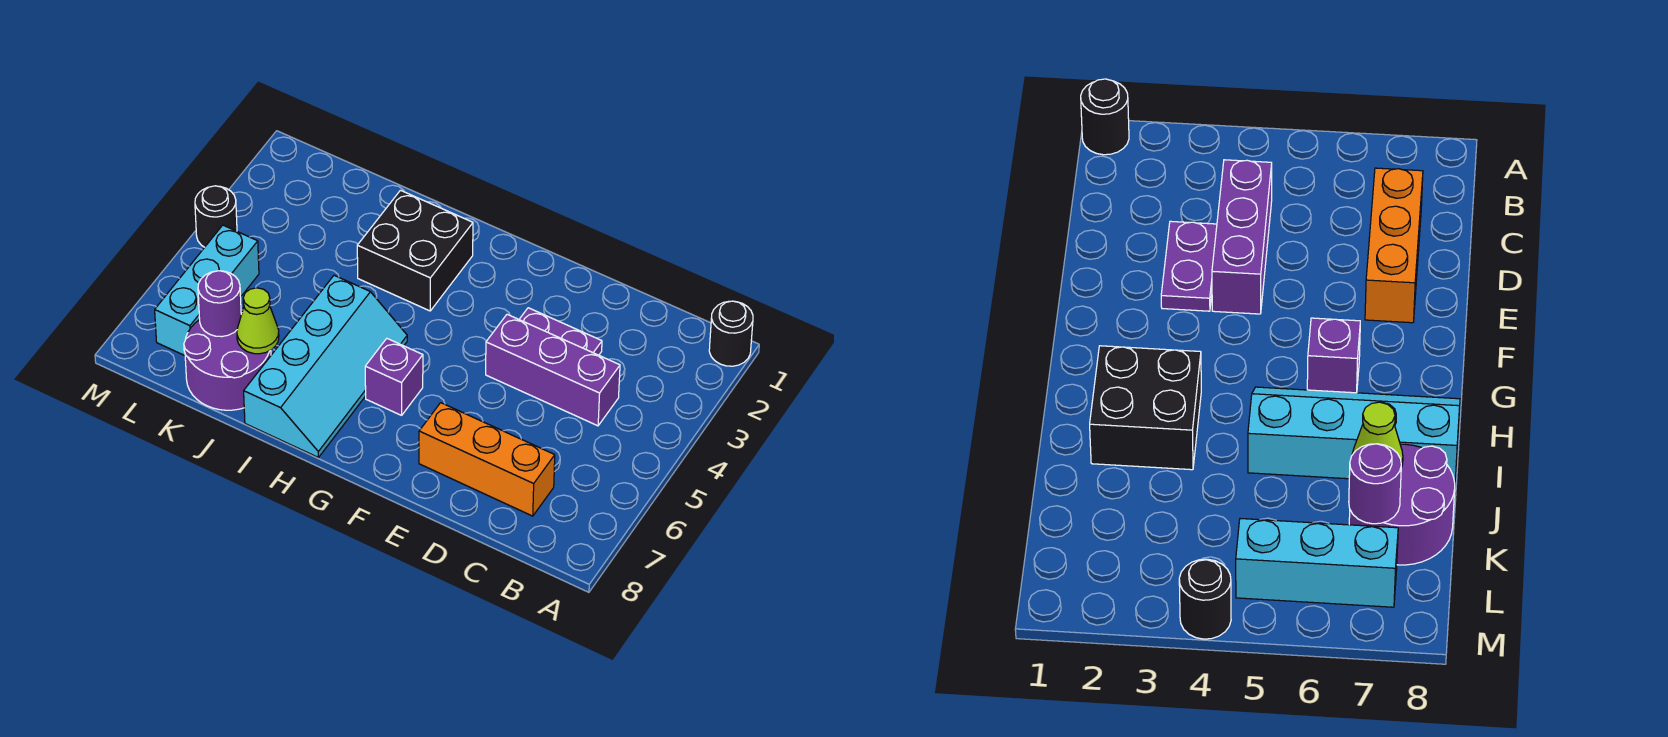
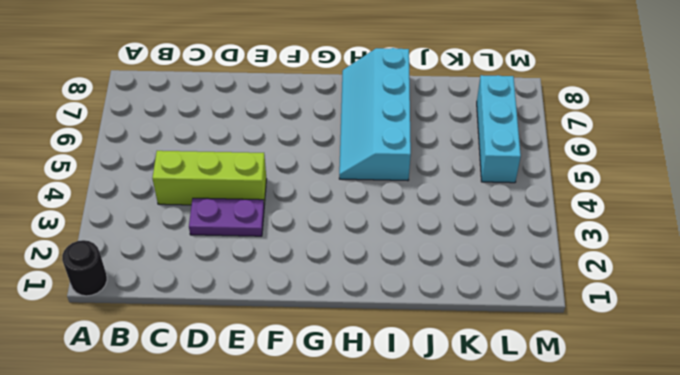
lime brick C4:E4 level 1 -> purple brick C4:E4 level 1
none -> orange brick C7:E7 level 1
none -> purple brick G6 level 1
none -> black brick H2:I3 level 1

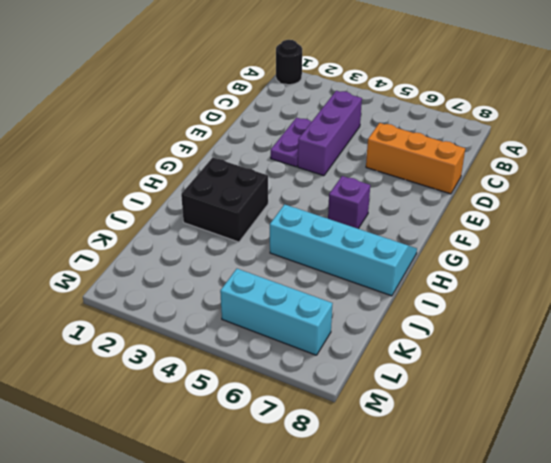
orange brick D6:D8 level 1 -> orange brick C7:E7 level 1
none -> purple round brick J7:K8 level 1
none -> black round brick M4 level 1
none -> lime cone J7 level 2

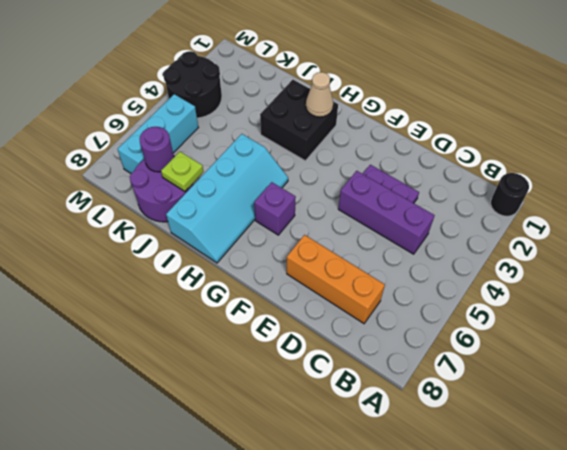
tan cone H2 level 2 -> none
lime plate J7 level 2 -> lime cone J7 level 2
black round brick L3:M4 level 1 -> black round brick M4 level 1

